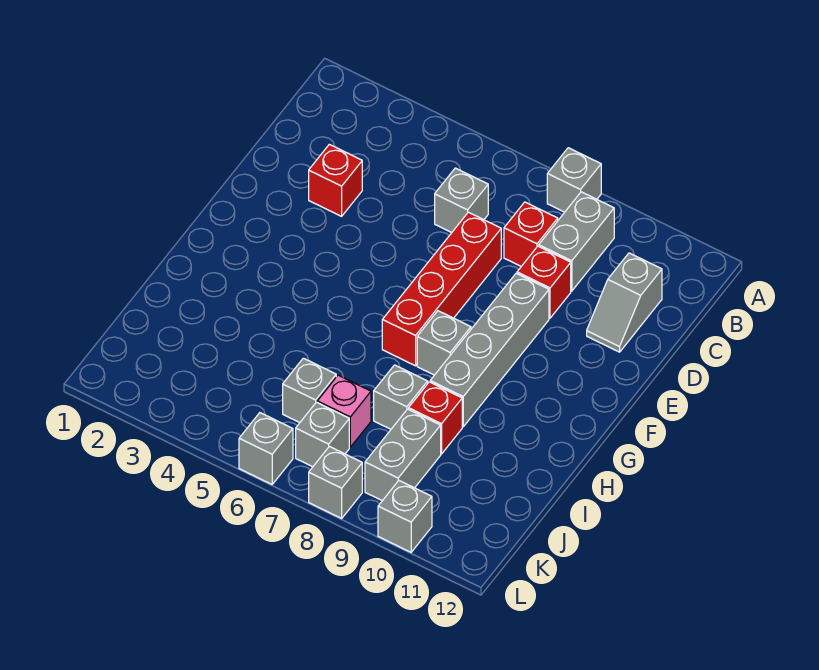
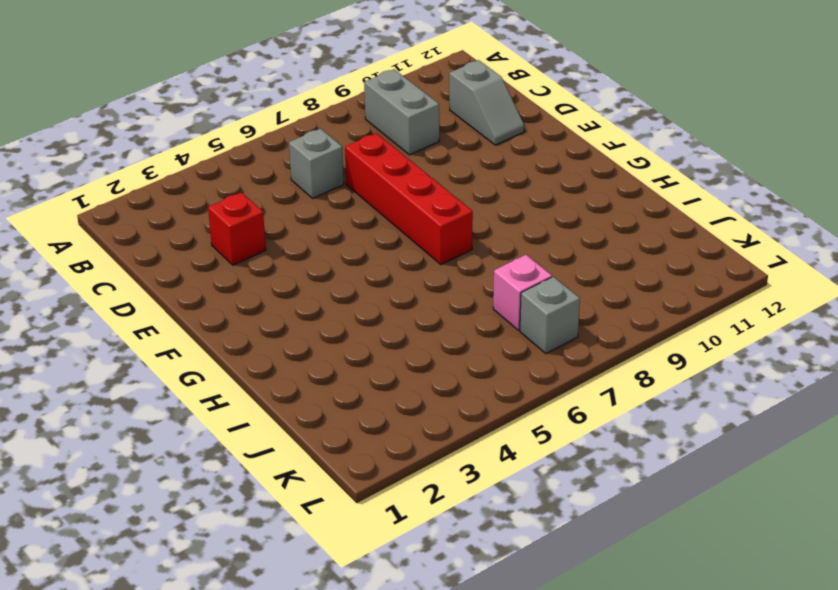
none -> grey brick A8 level 1
none -> red brick C8 level 1
none -> red brick D9 level 1

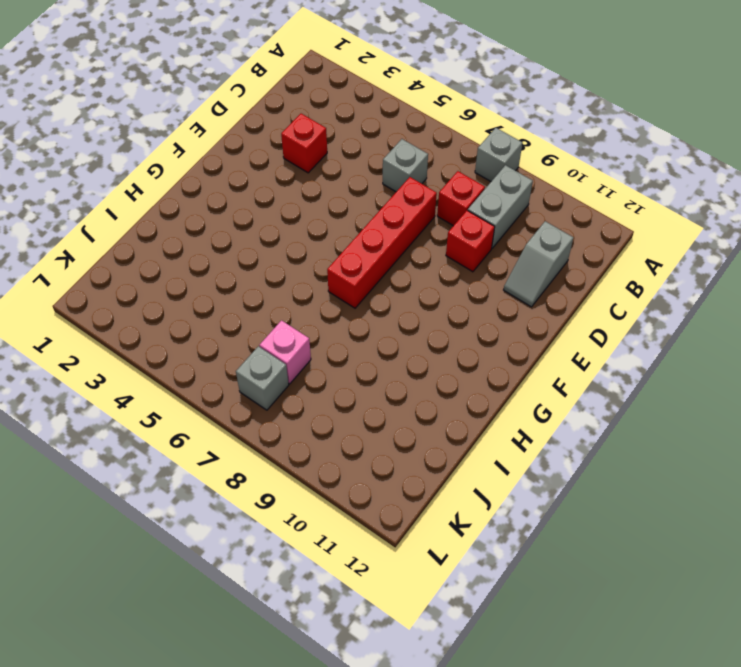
none -> grey brick E9:H9 level 1
none -> grey brick G8 level 1
none -> grey brick I8 level 1

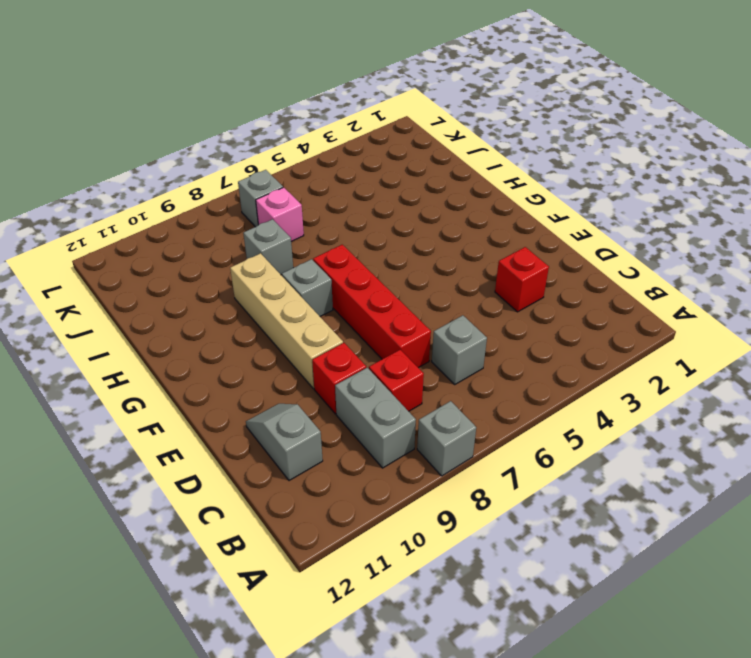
tan brick E9:H9 level 1 -> grey brick E9:H9 level 1
none -> red brick I9 level 1
none -> grey brick J6 level 1
none -> grey brick J9:K9 level 1

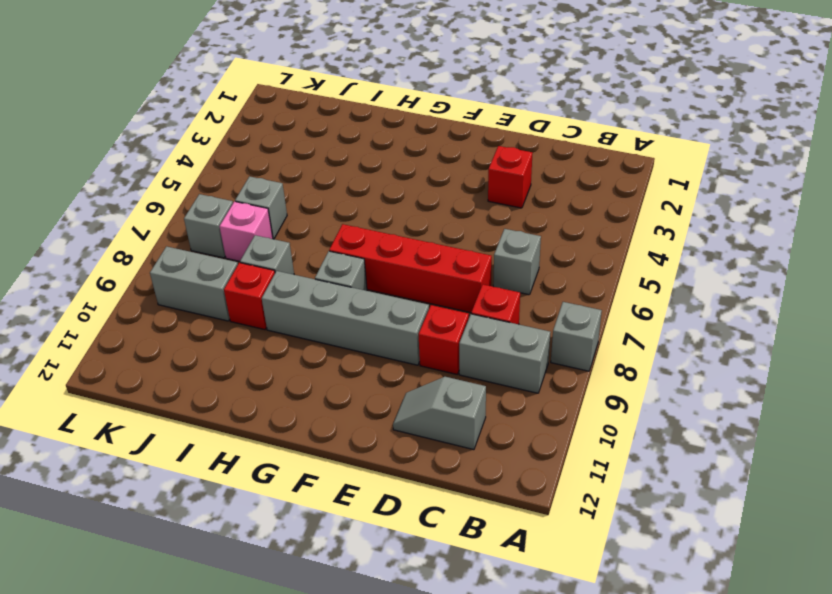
none -> grey brick L6 level 1
none -> grey brick L8 level 1
none -> grey brick L10 level 1

